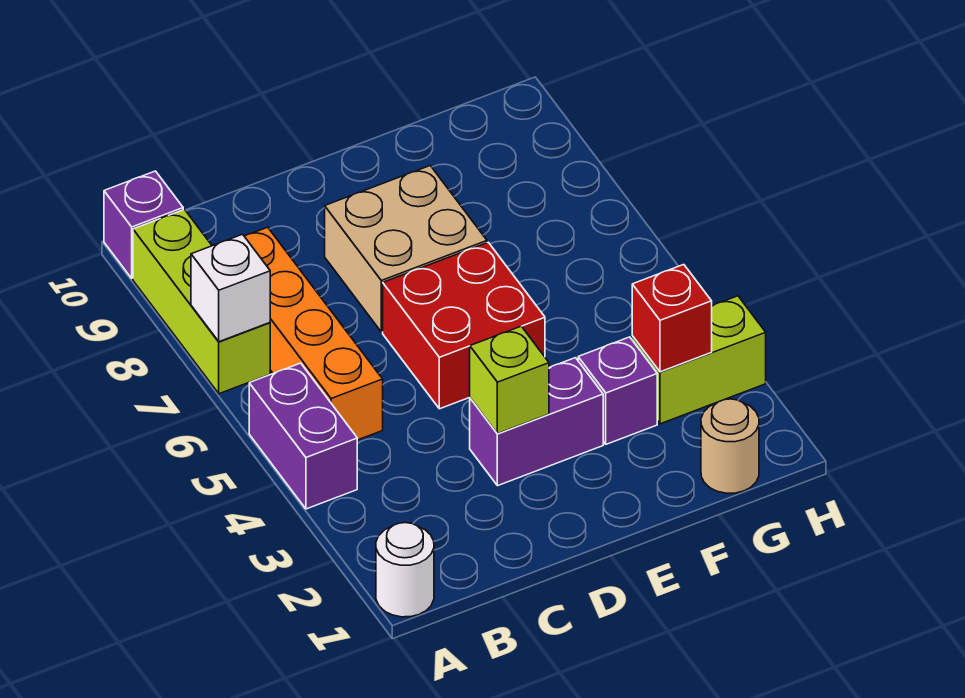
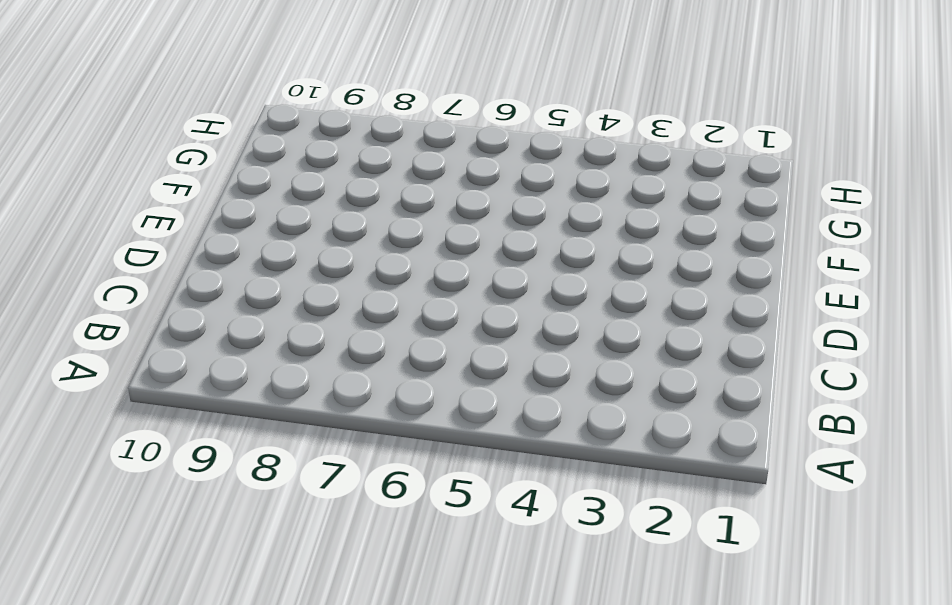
none -> white round brick A1 level 1
none -> purple brick A4:A5 level 1
none -> lime brick A7:A9 level 1

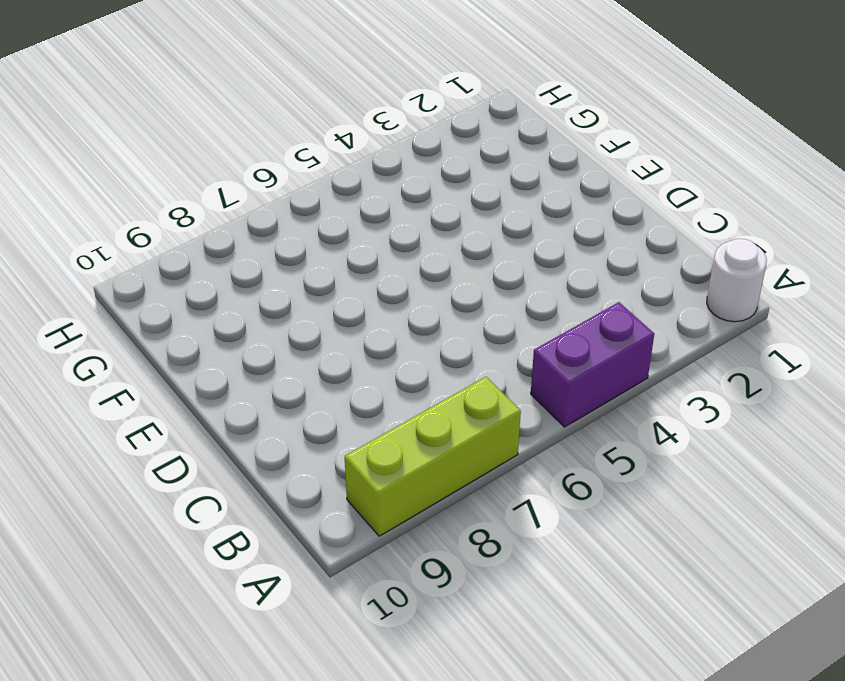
none -> purple brick A10 level 1
none -> orange brick B5:B8 level 1
none -> purple brick D3:E3 level 1

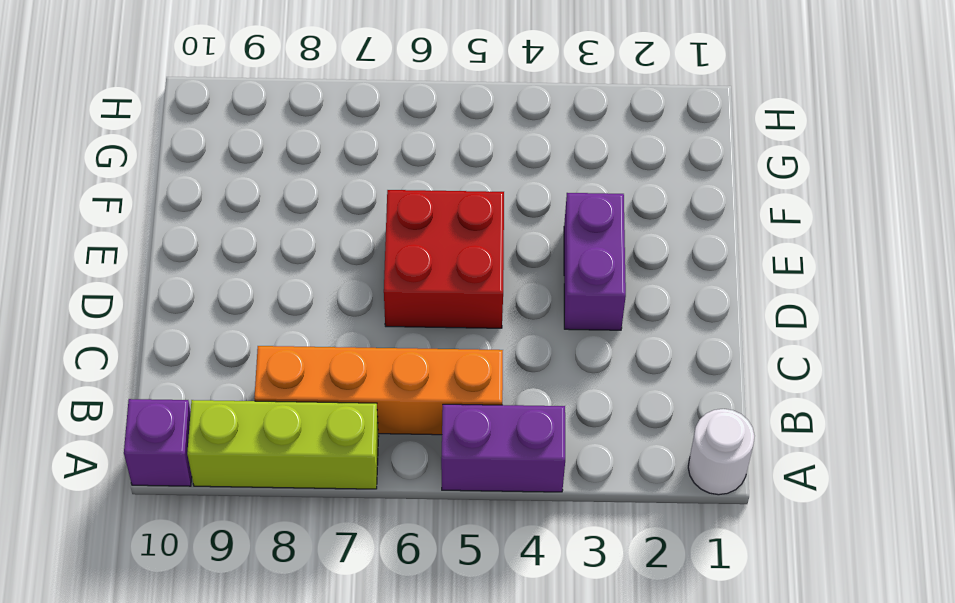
none -> tan brick D7:E8 level 1
none -> purple brick F3 level 1
none -> tan round brick G1 level 1

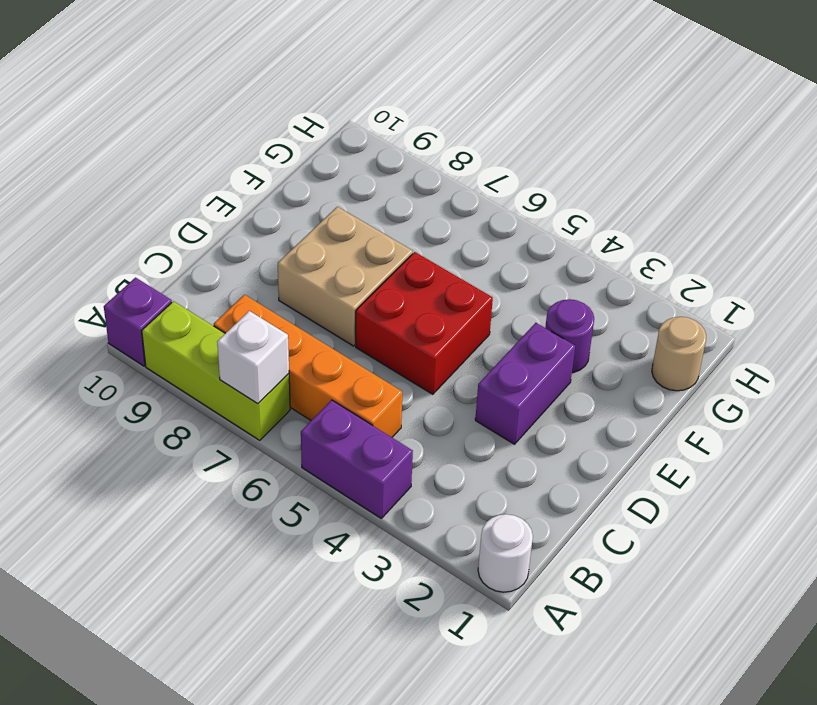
purple round brick F3 level 1 -> purple brick F3 level 1
none -> lime brick G3:H3 level 1
none -> lime brick D3 level 2
none -> red brick G3 level 2

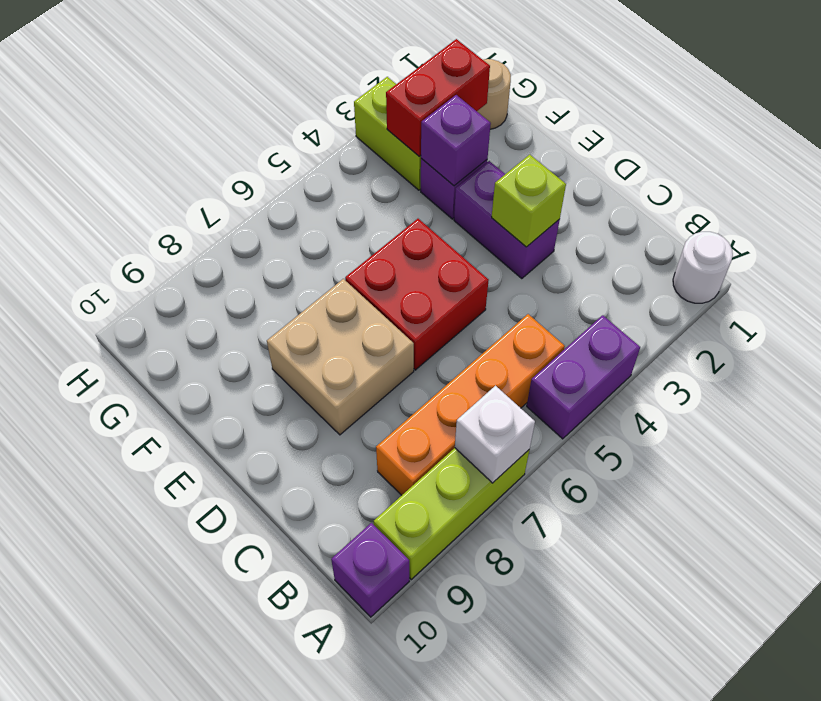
purple brick F3 level 2 -> none
red brick G2:G3 level 2 -> red brick G3 level 2

